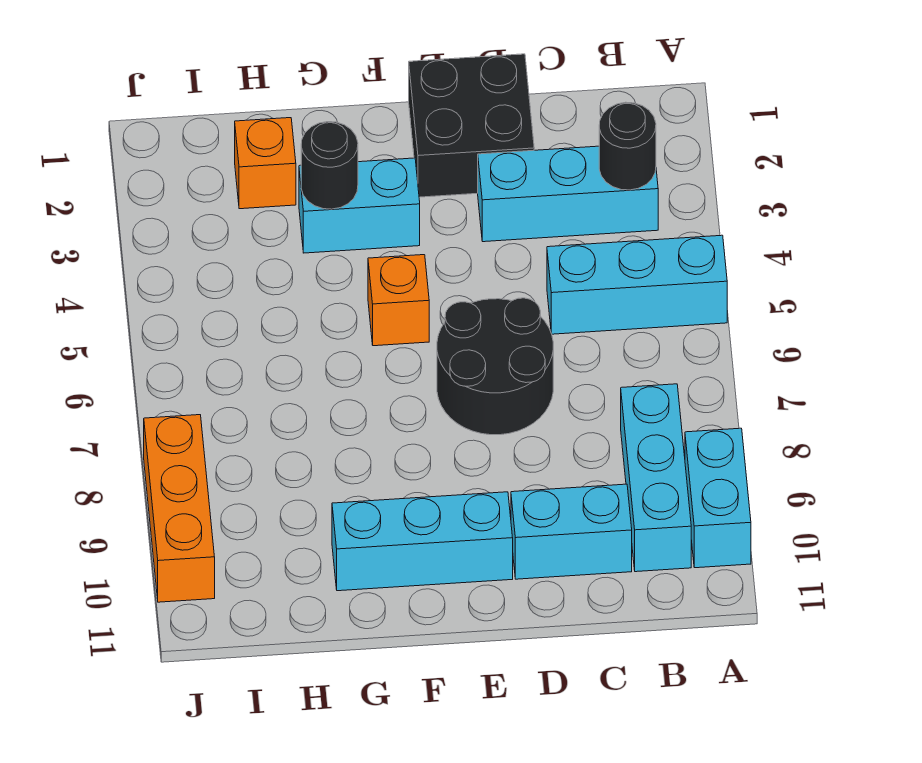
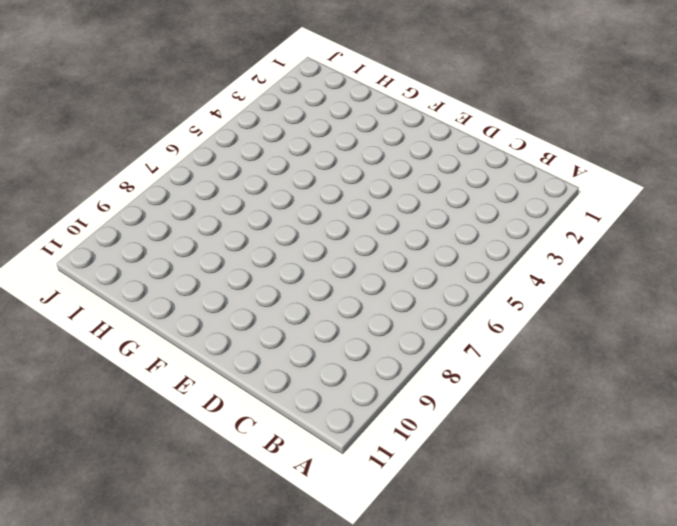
none -> cyan brick A5:C5 level 1
none -> cyan brick A9:A10 level 1
none -> cyan brick B3:D3 level 1

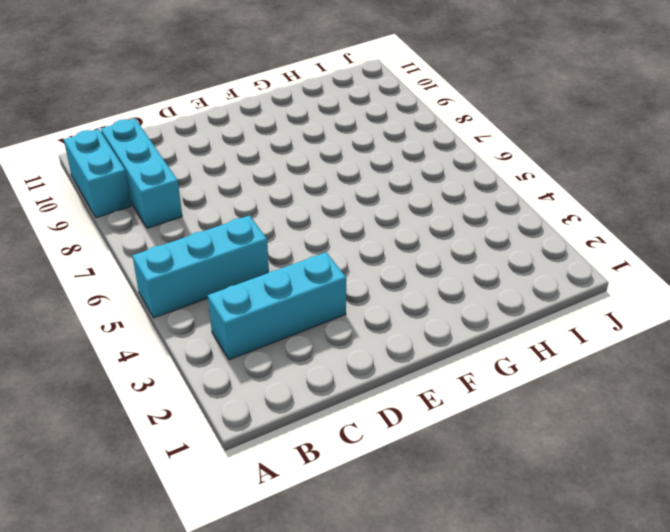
none -> cyan brick C10:D10 level 1
none -> black brick D1:E2 level 1
none -> black round brick D6:E7 level 1

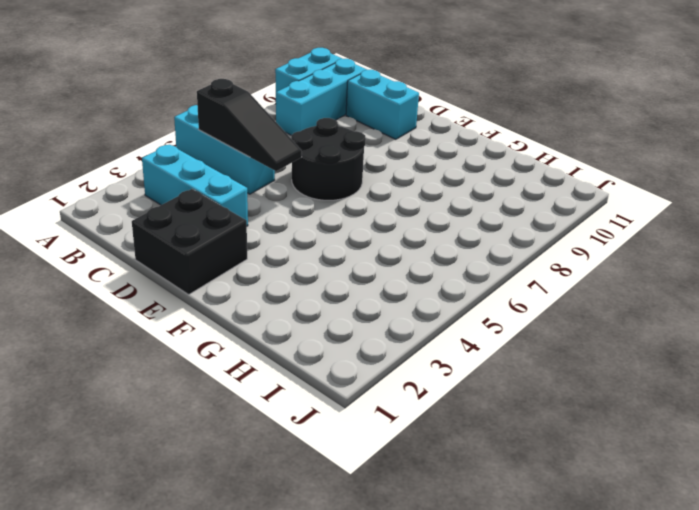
black slope B5:D5 level 2 top B -> none
none -> cyan brick E10:G10 level 1
none -> cyan brick F3:G3 level 1
none -> orange brick F5 level 1

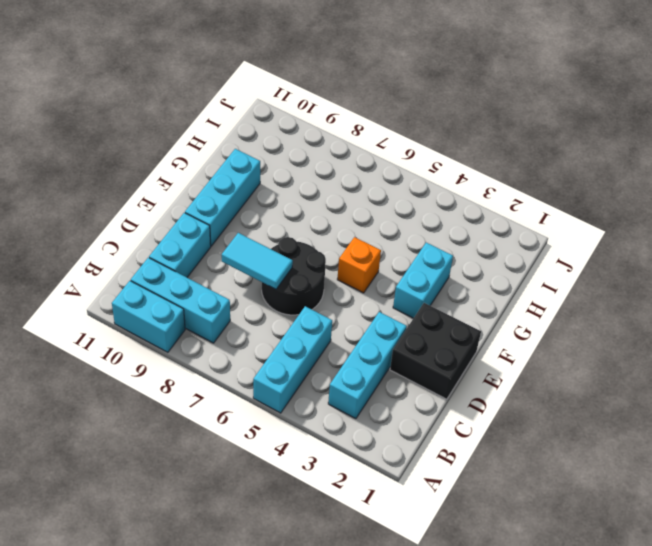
cyan tile D7:D8 level 2 -> none
none -> orange brick H2 level 1
none -> orange brick J8:J10 level 1
none -> black round brick B3 level 2

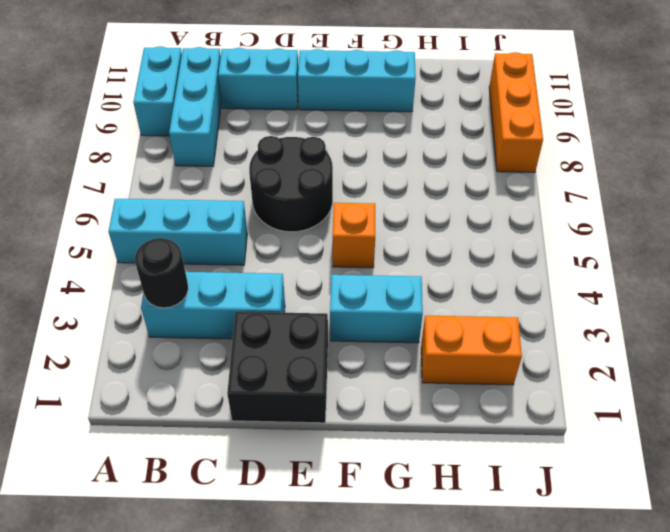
orange brick H2:I2 level 1 -> orange brick H2 level 1
none -> black round brick G3 level 2

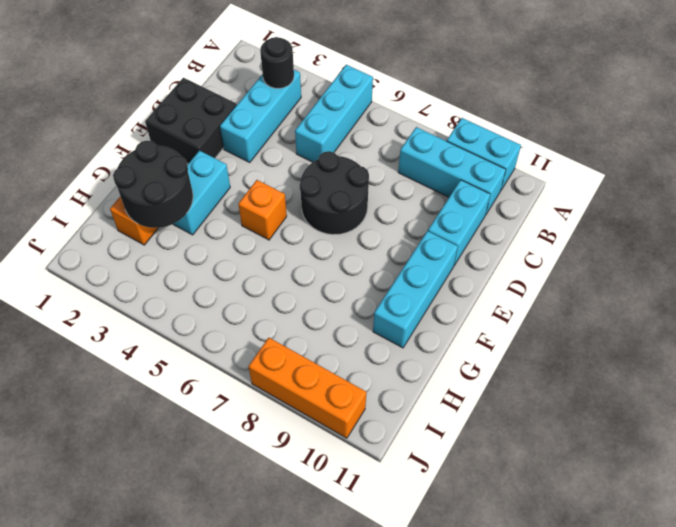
black round brick G2:H3 level 2 -> black round brick G3 level 2

